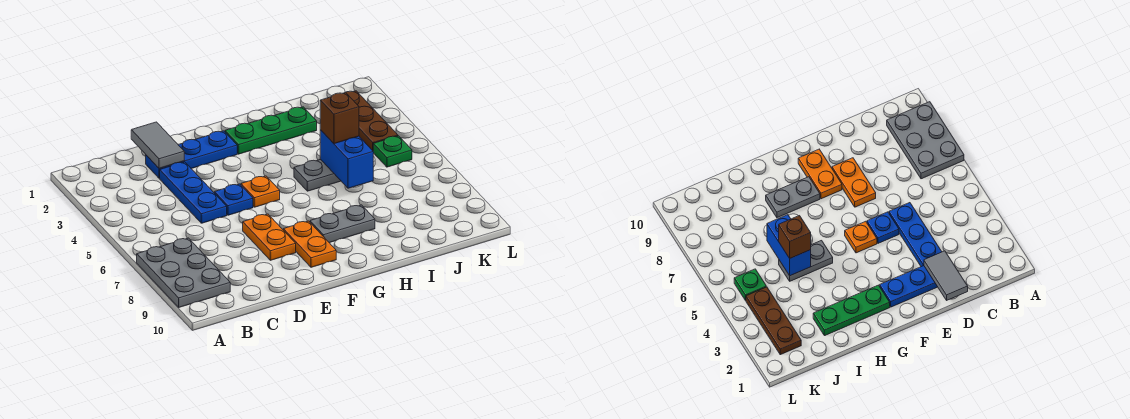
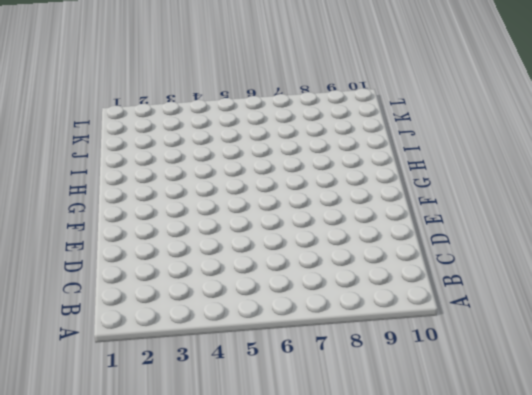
none -> grey plate A7:B9 level 1
none -> blue plate D2:F2 level 1
none -> blue plate D3:D5 level 1

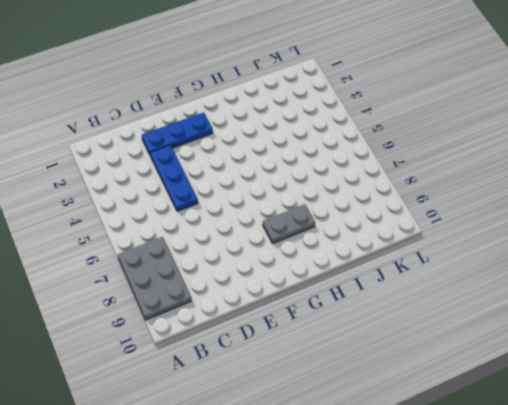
none -> blue plate E5 level 1
none -> orange plate E7:E8 level 1
none -> orange plate F5 level 1

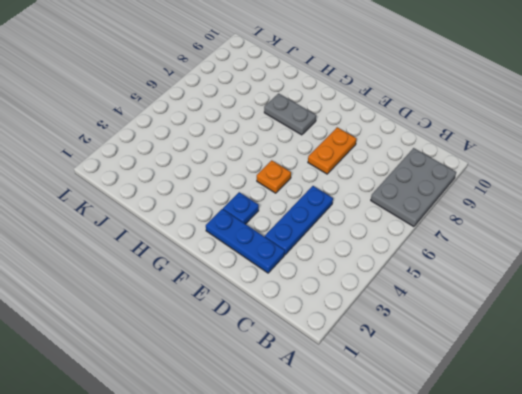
blue plate F3 level 1 -> blue plate E5 level 1
none -> orange plate F8:F9 level 1
none -> green plate G2:I2 level 1
none -> grey plate H5:I5 level 1

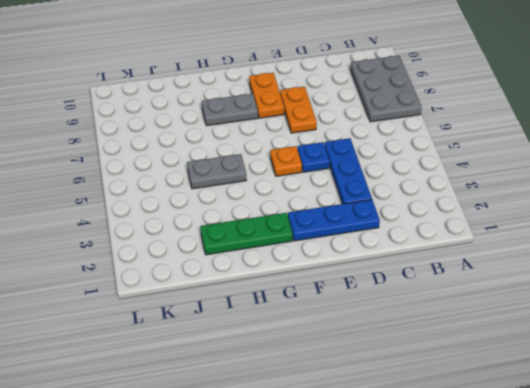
none -> brown plate K2:K4 level 1
none -> green plate K5 level 1
none -> grey tile D1:D2 level 2

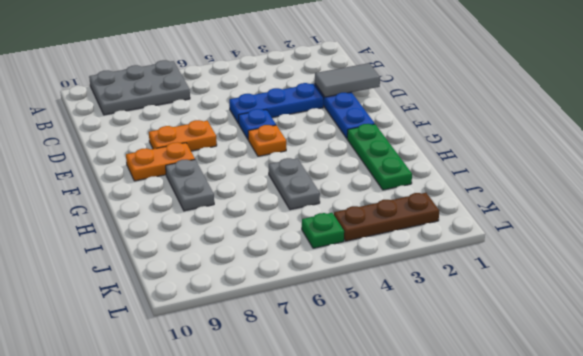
none -> blue brick I5:I6 level 2
none -> brown brick I5 level 3

